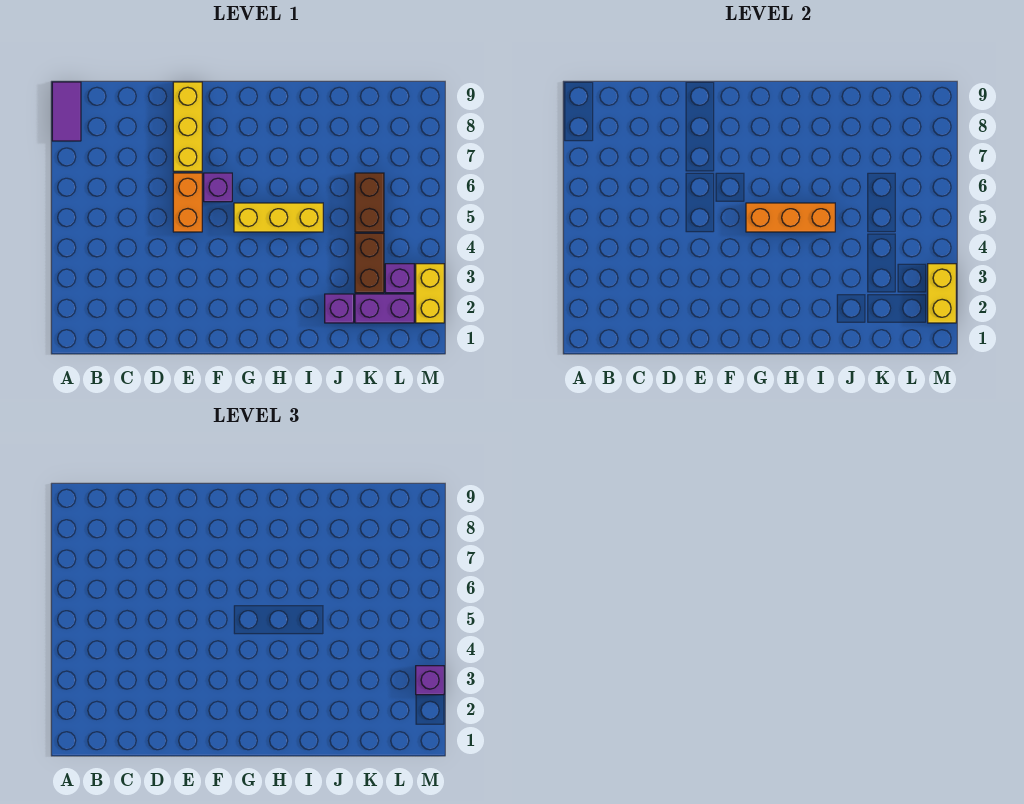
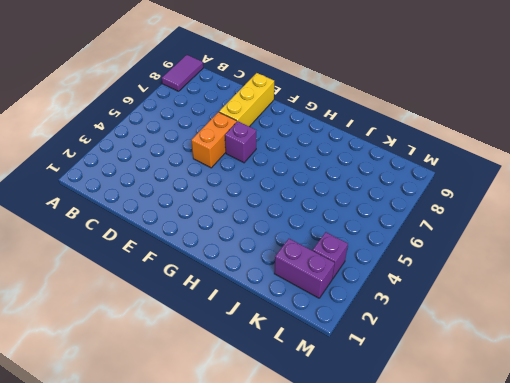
none -> yellow brick G5:I5 level 1
none -> purple brick J2 level 1
none -> brown brick K3:K4 level 1

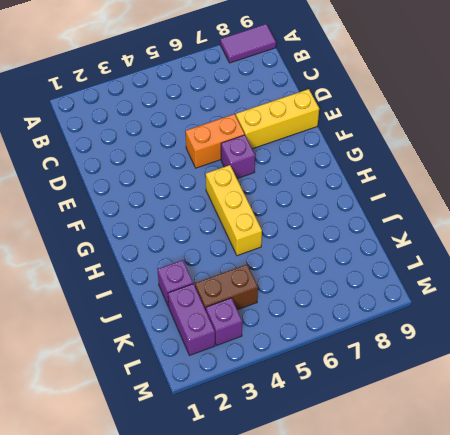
none -> brown brick K5:K6 level 1
none -> yellow brick M2:M3 level 1
none -> orange brick G5:I5 level 2

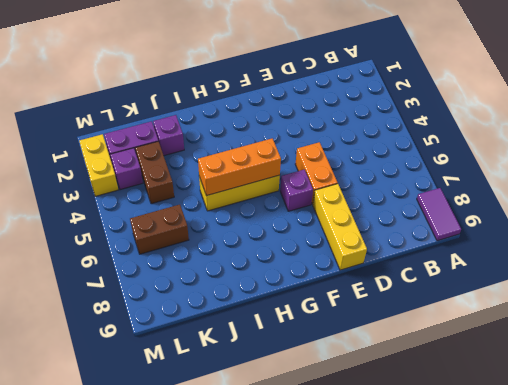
brown brick K6:L6 level 1 -> brown brick K5:K6 level 1
none -> yellow brick M2:M3 level 2
none -> purple brick M3 level 3

